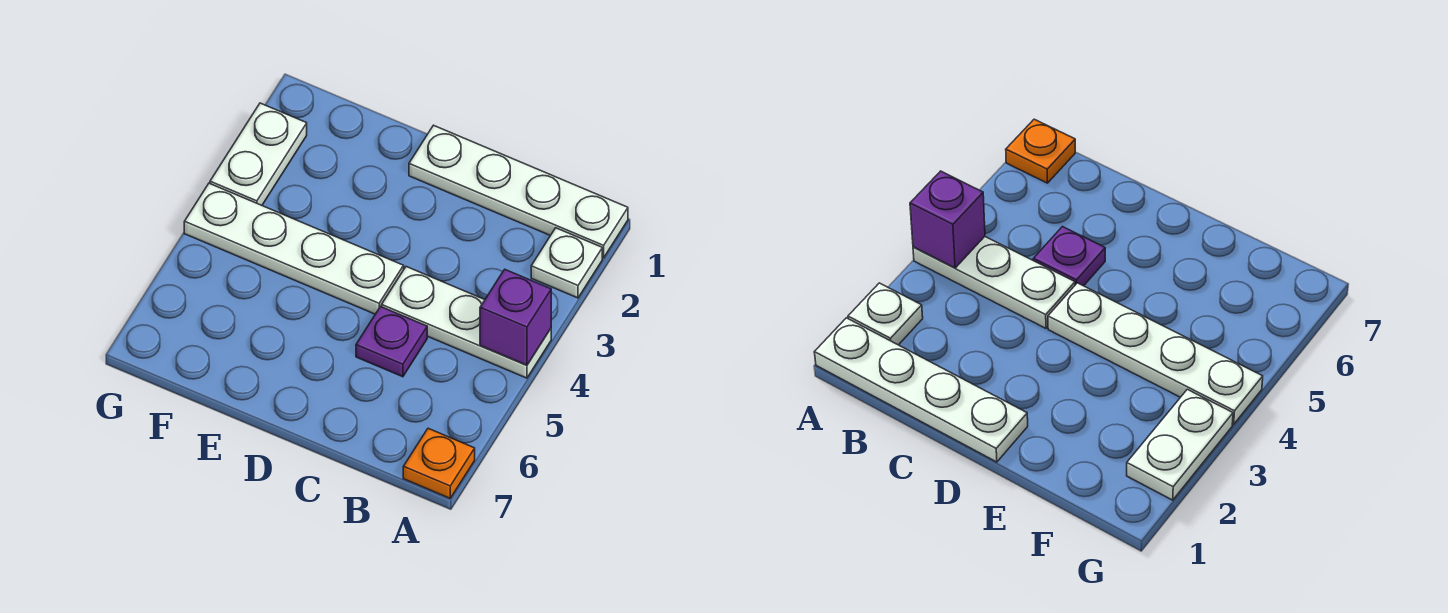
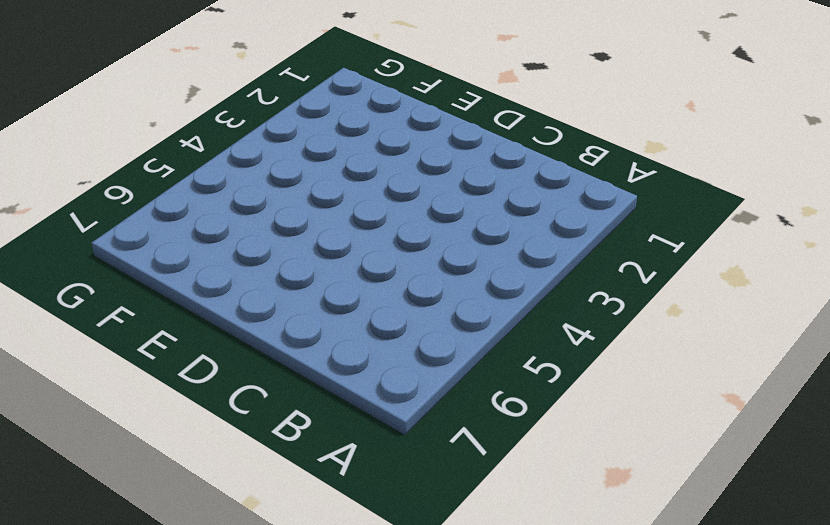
none -> white plate A1:D1 level 1
none -> white plate A2 level 1

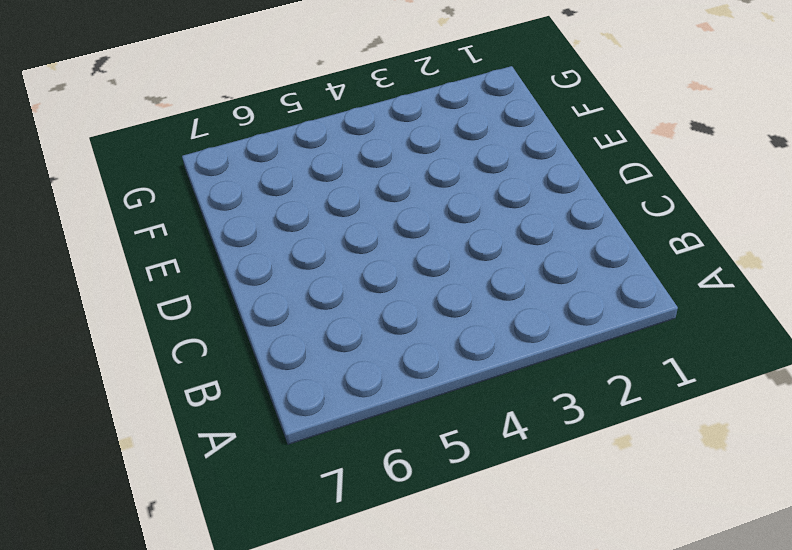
none -> white plate A1:D1 level 1
none -> white plate A2 level 1

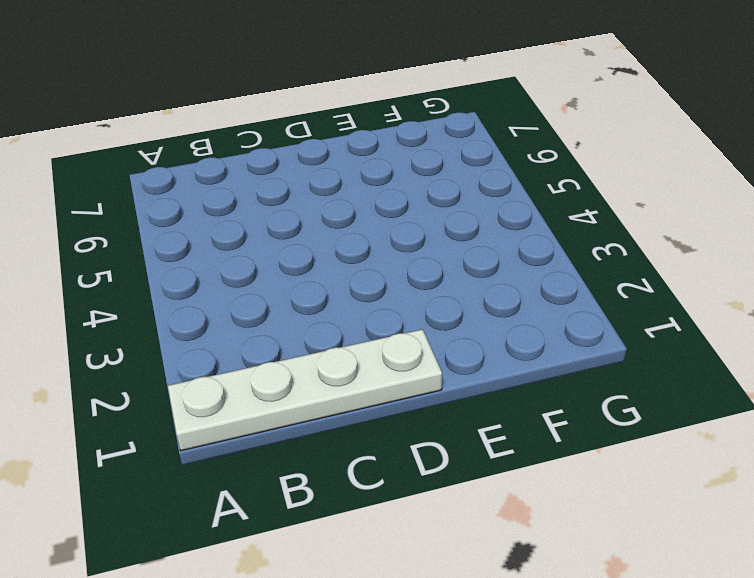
none -> white plate A2 level 1
none -> white plate A4:C4 level 1

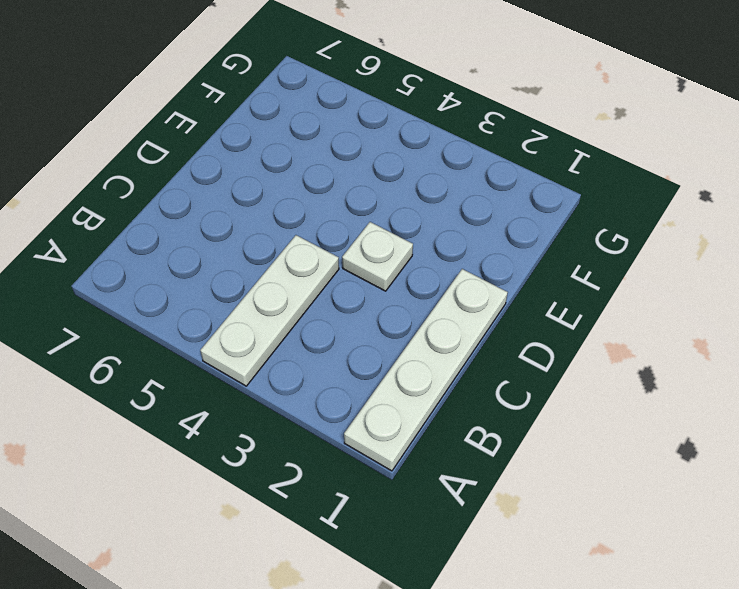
white plate D3 level 1 -> white plate A2 level 1
none -> orange plate A7 level 1
none -> purple plate C5 level 1

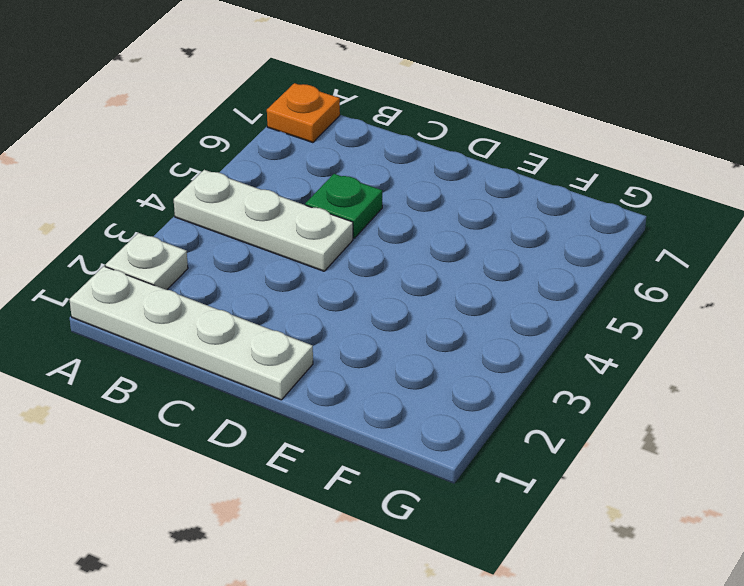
green plate C5 level 1 -> purple plate C5 level 1
none -> white plate D4:G4 level 1
none -> white plate G2:G3 level 1

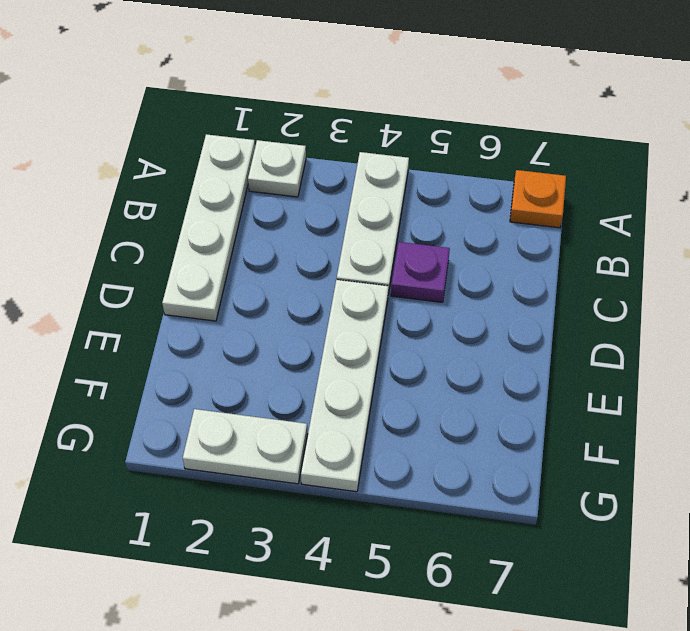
none -> purple brick A4 level 2

